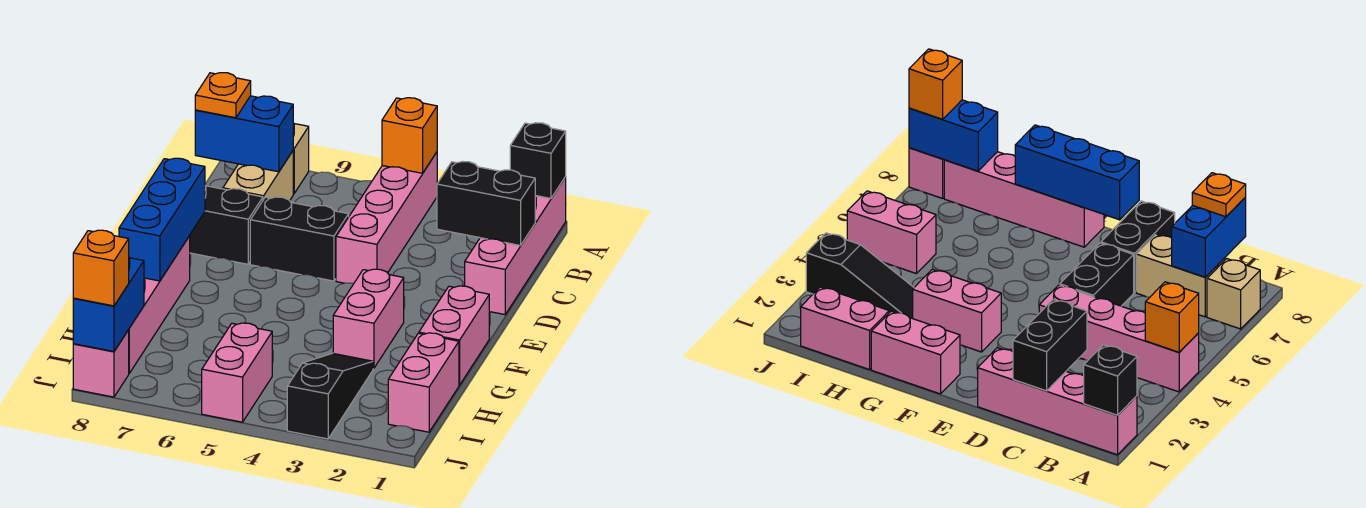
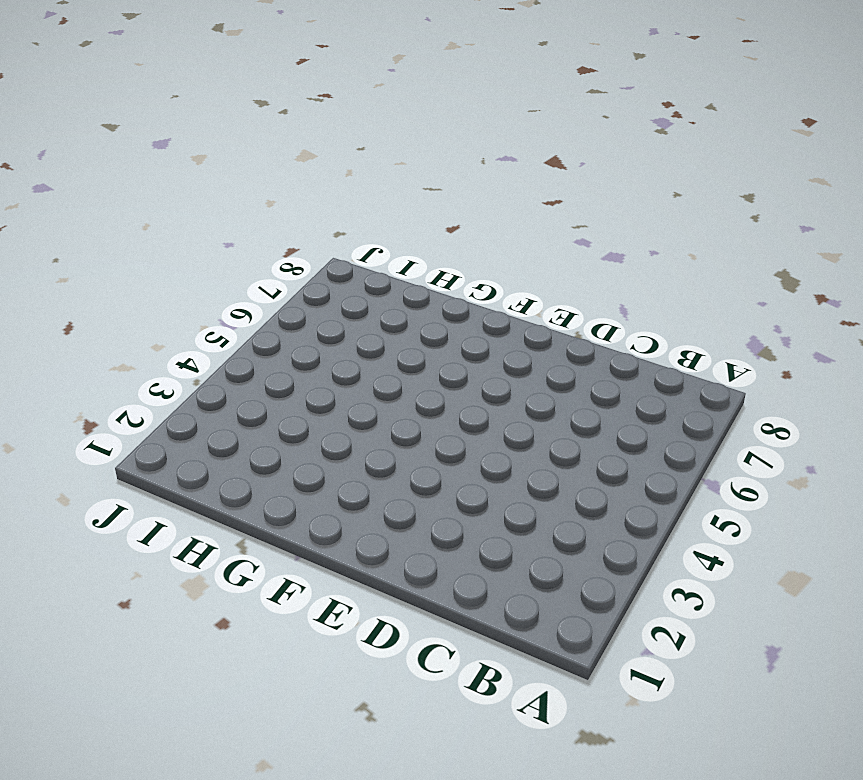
none -> pink brick A1:D1 level 1
none -> pink brick A4:D4 level 1
none -> tan brick A7 level 1

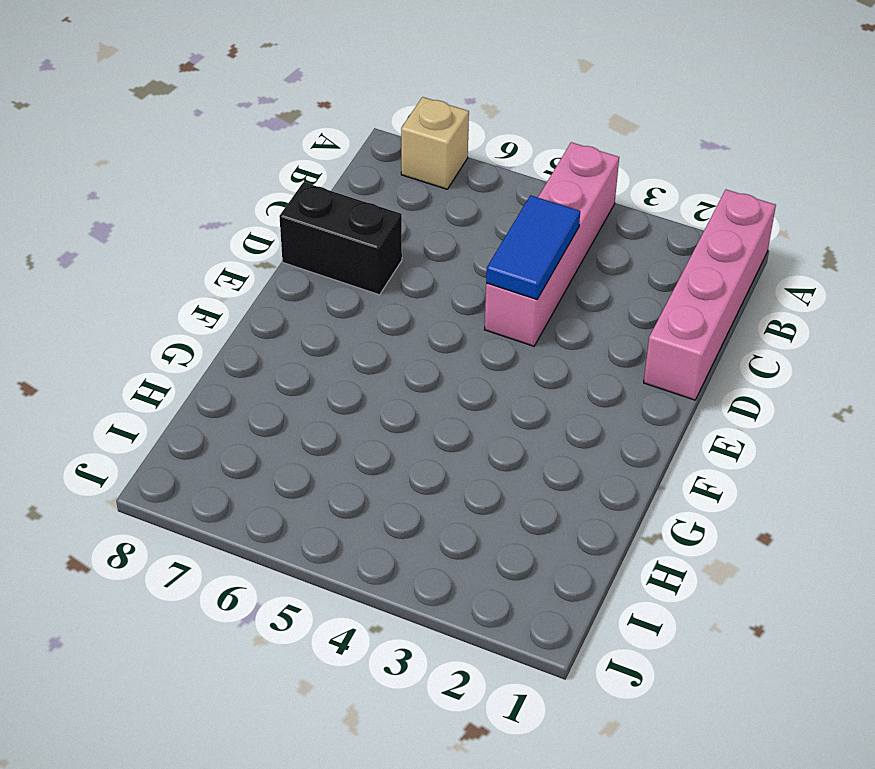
blue tile C4:D4 level 2 -> none
none -> tan brick B7:C7 level 1
none -> black brick D5:D6 level 1
none -> pink brick F1:G1 level 1

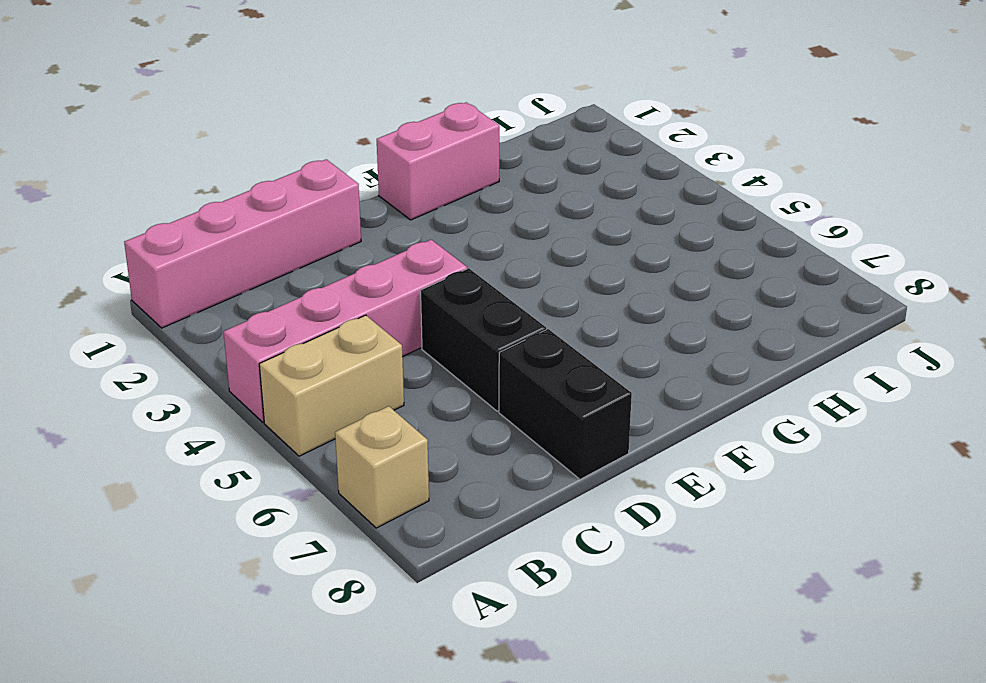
tan brick A5:B5 level 1 -> tan brick B7:C7 level 1
none -> pink brick F3:G3 level 1
none -> pink brick F8:I8 level 1
none -> pink brick H1:I1 level 1

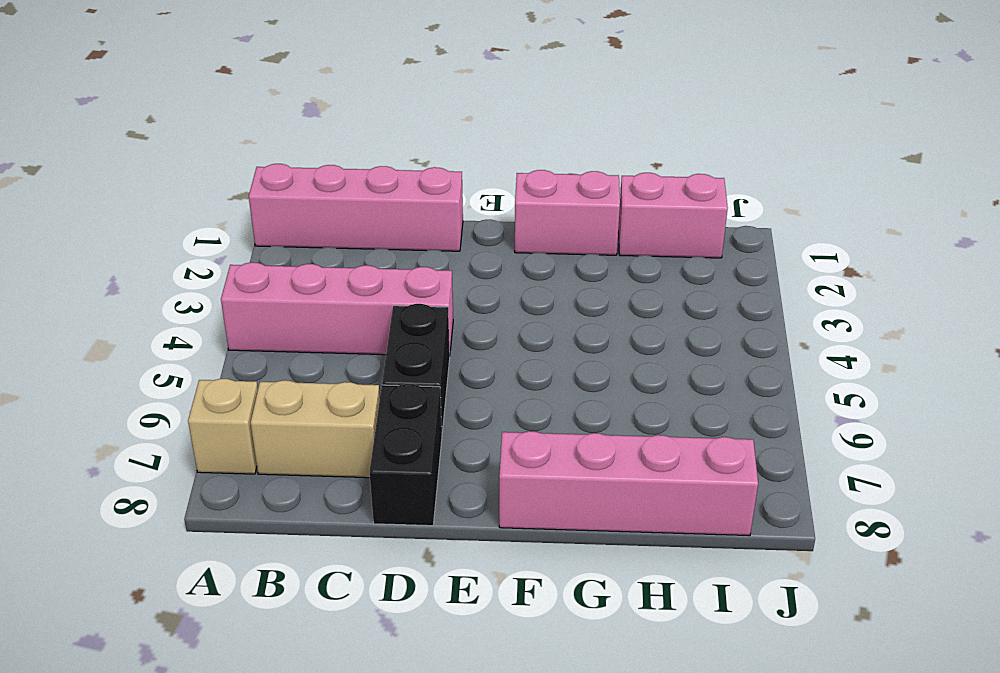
none -> pink brick F3:G3 level 1
none -> black slope H3:J3 level 1 top J
none -> pink brick I5:J5 level 1

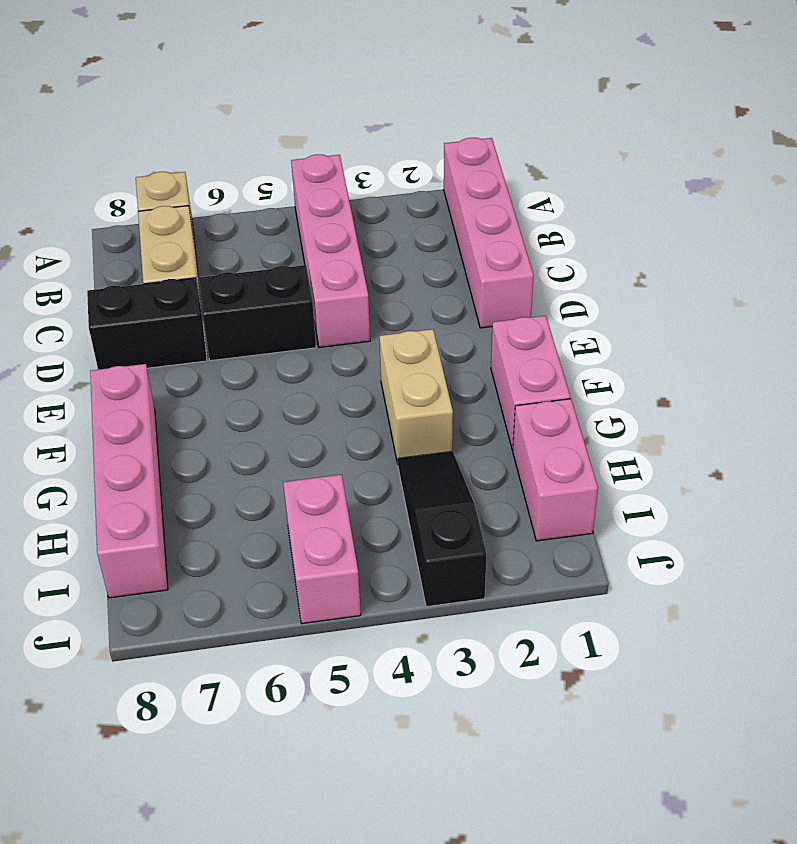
tan brick F3:G3 level 1 -> pink brick F3:G3 level 1
none -> pink brick J8 level 1
none -> black brick A1 level 2
none -> orange brick A4 level 2

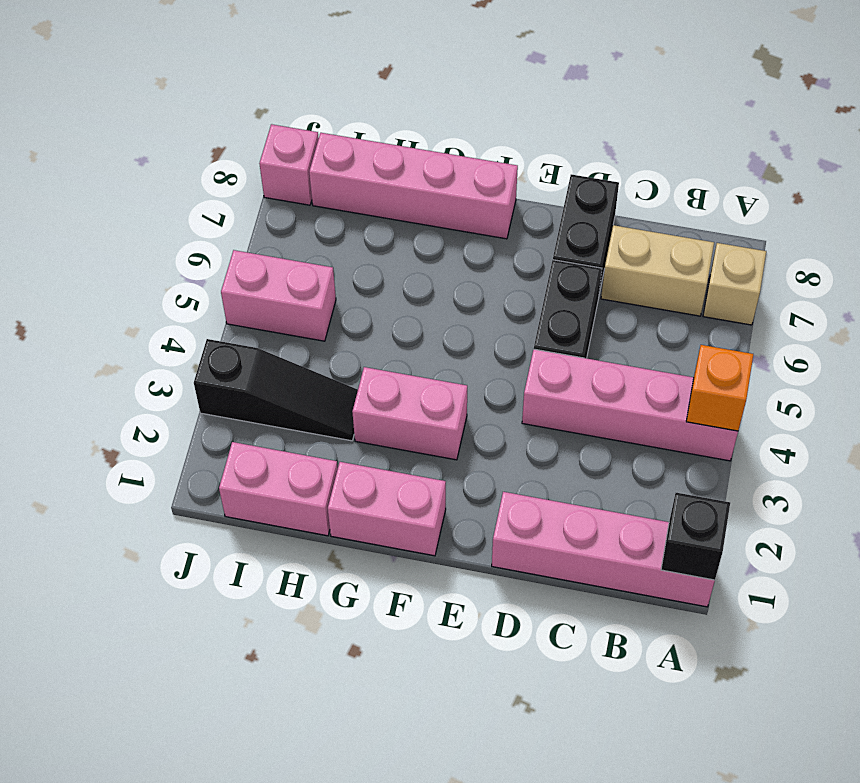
none -> blue brick B7:B8 level 2
none -> black brick C1:C2 level 2
none -> blue brick E8:G8 level 2

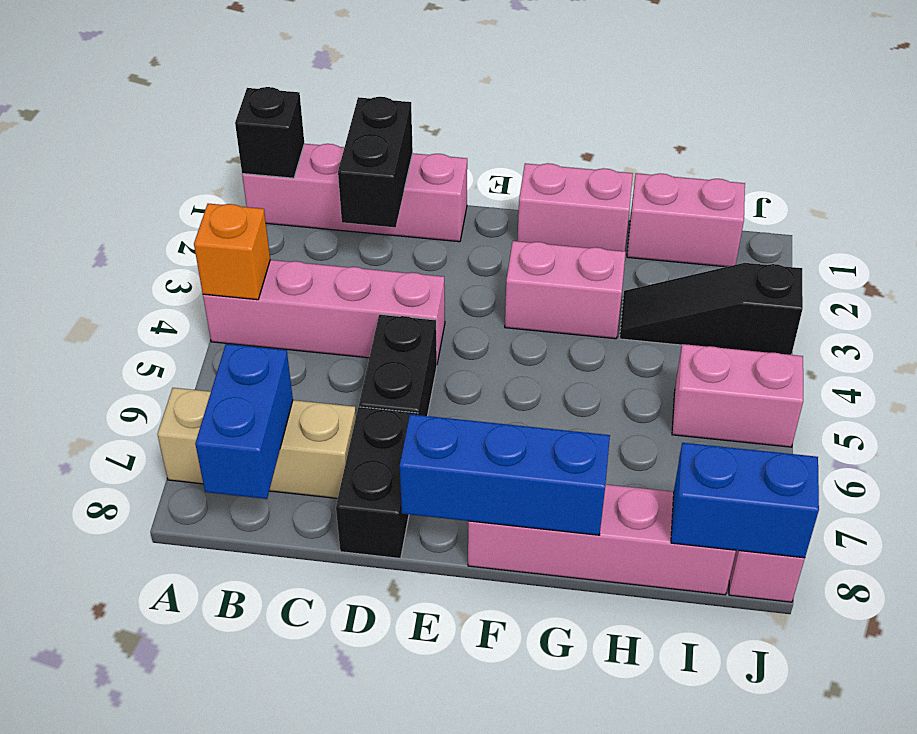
none -> orange plate B8 level 3
none -> orange brick J8 level 3

